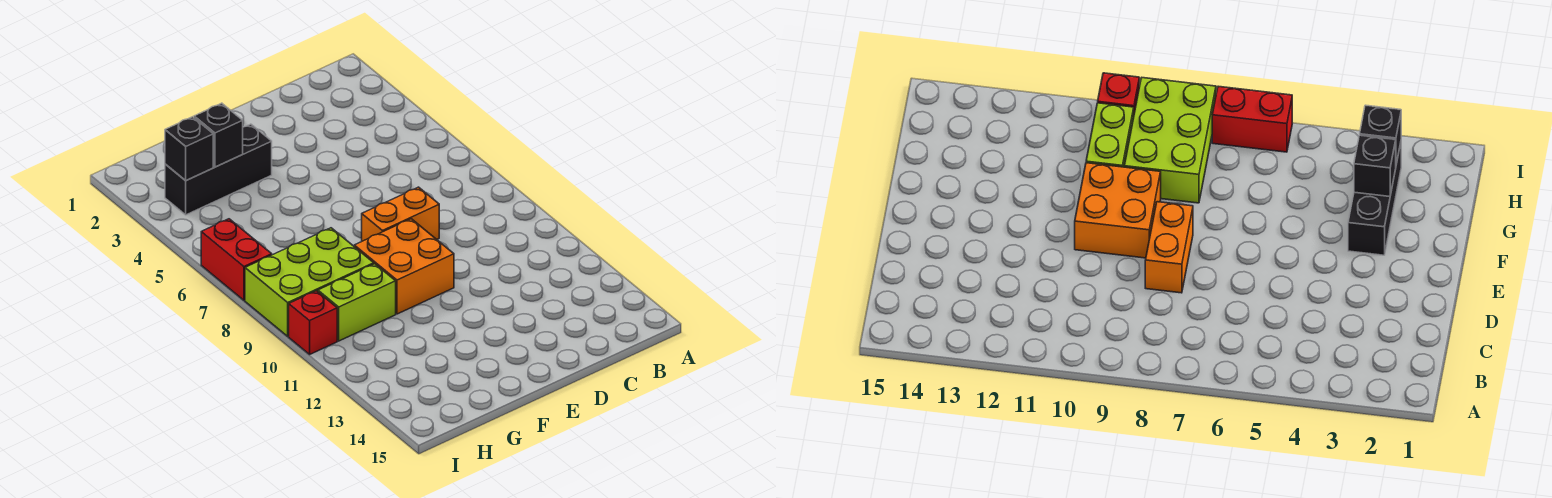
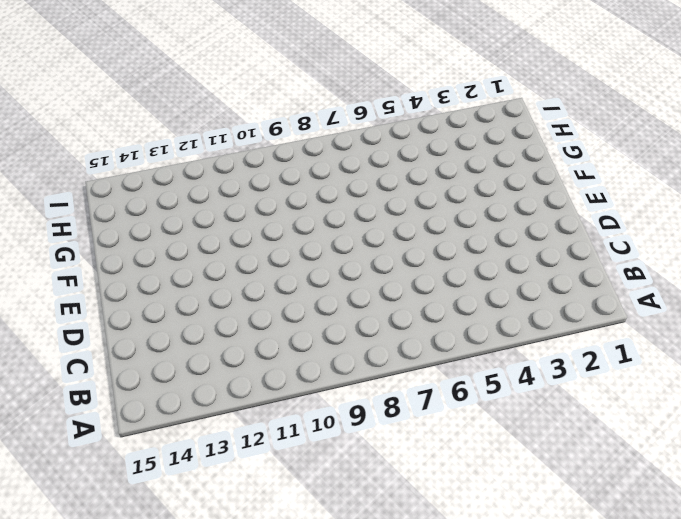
none -> orange brick D8:E8 level 1
none -> orange brick E9:F10 level 1

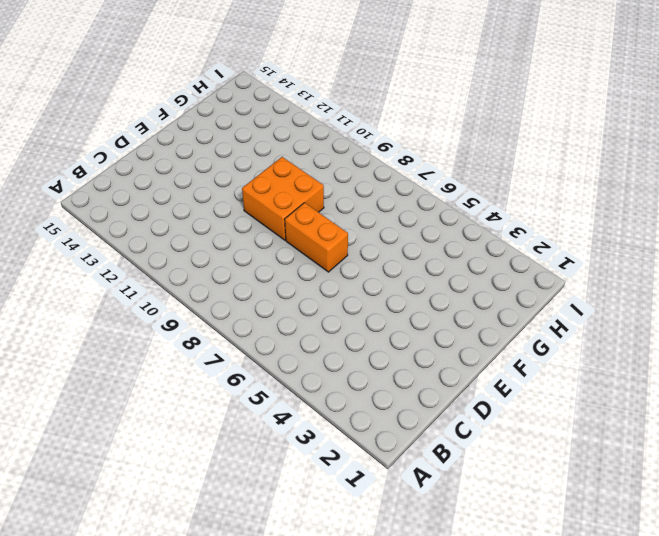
orange brick E7:E8 level 1 -> orange brick D8:E8 level 1
none -> black brick F3:H3 level 1
none -> lime brick G8:I9 level 1

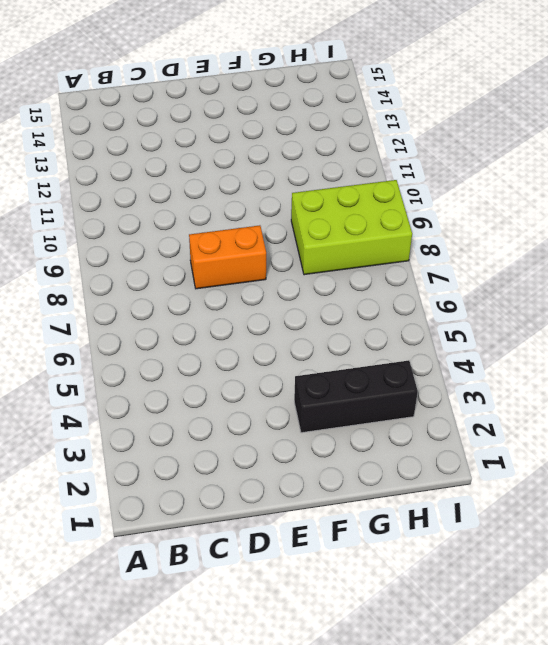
none -> orange brick E9:F10 level 1
none -> lime brick G10:H10 level 1

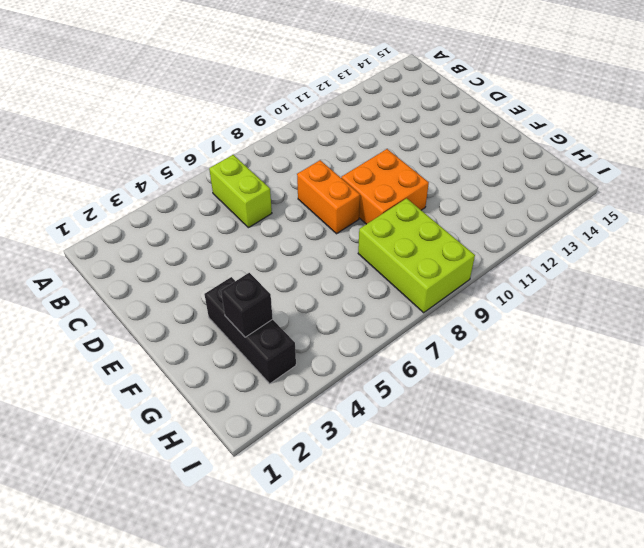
lime brick B6:C6 level 1 -> lime brick G10:H10 level 1
none -> red brick I6:I7 level 1
none -> red brick I10 level 1

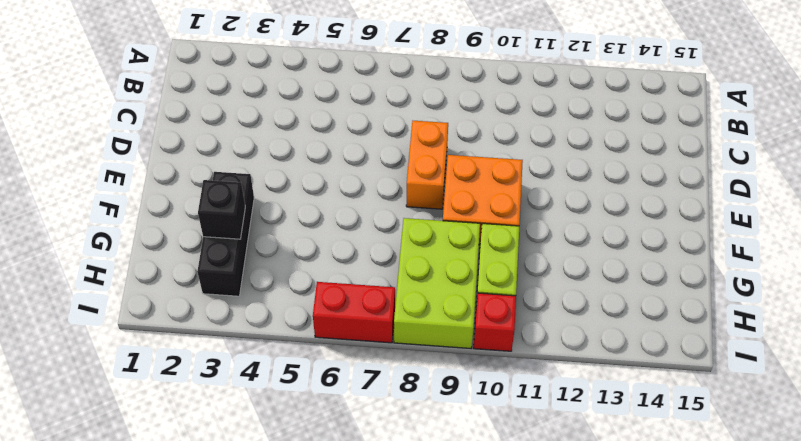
none -> black brick H3 level 2

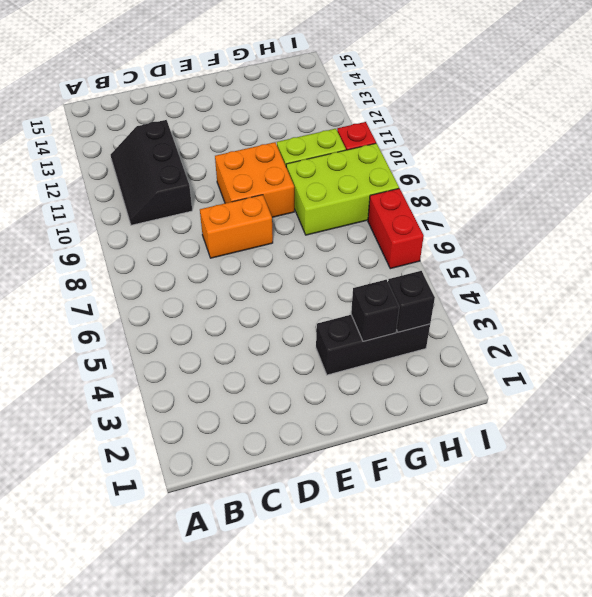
black slope B10:C12 level 1 top C -> none

